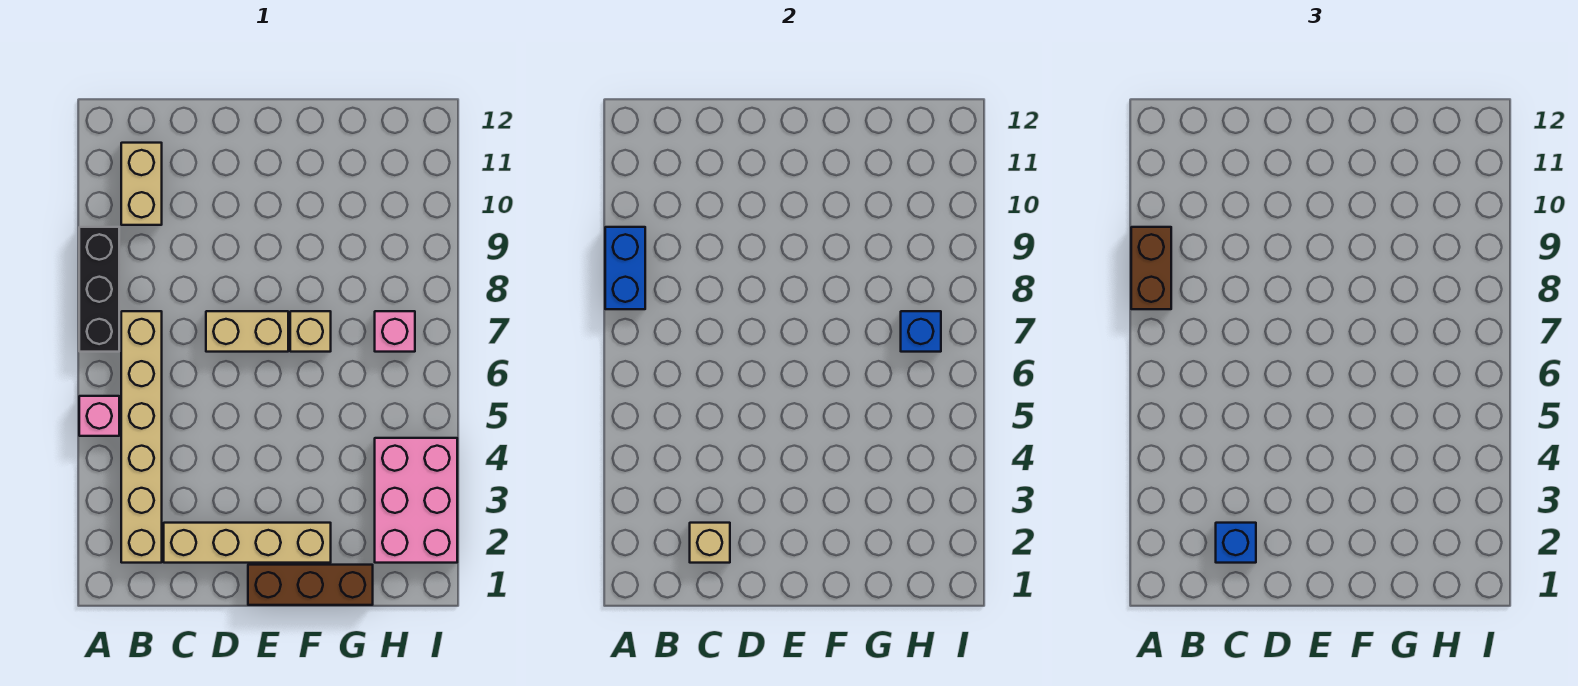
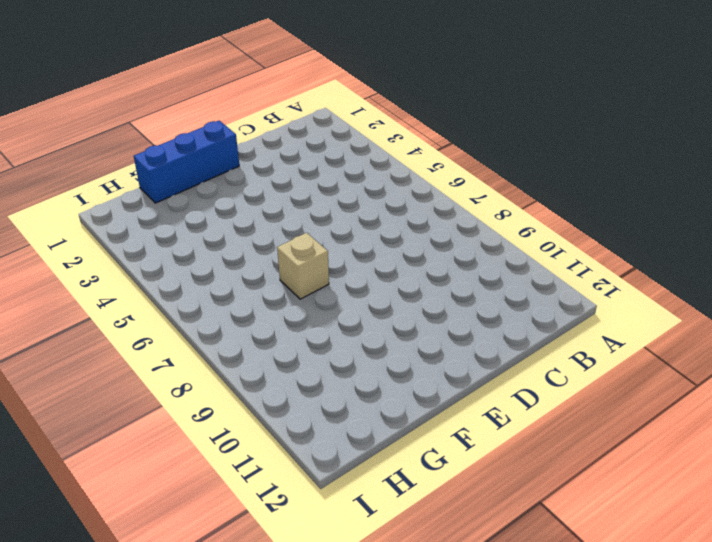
blue brick E1:G1 level 1 -> brown brick E1:G1 level 1
none -> pink brick A5 level 1
none -> black brick A7:A9 level 1
none -> tan brick B2:B7 level 1

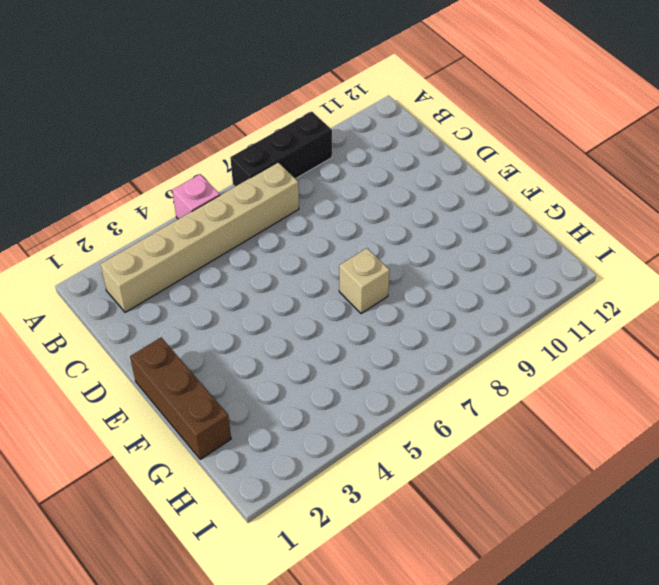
none -> tan brick B10:B11 level 1
none -> tan brick C2:F2 level 1
none -> tan brick D7:E7 level 1

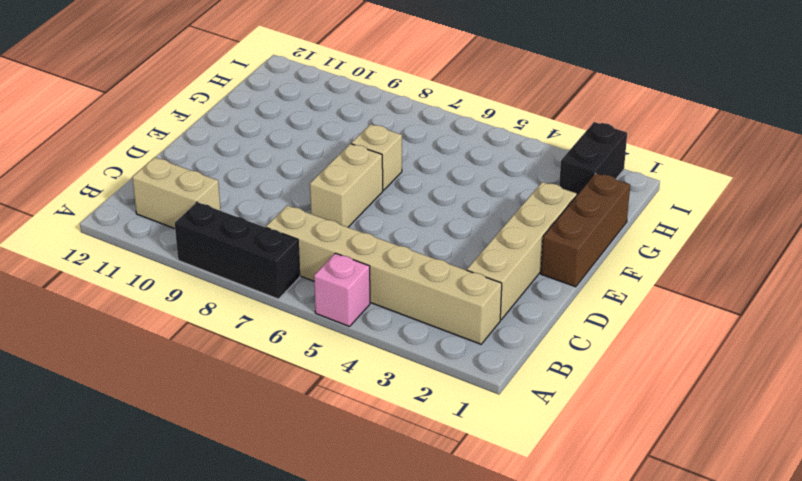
black brick H2:I2 level 1 -> pink brick H2:I4 level 1
none -> pink brick H7 level 1
none -> blue brick A8:A9 level 2
none -> tan brick C2 level 2

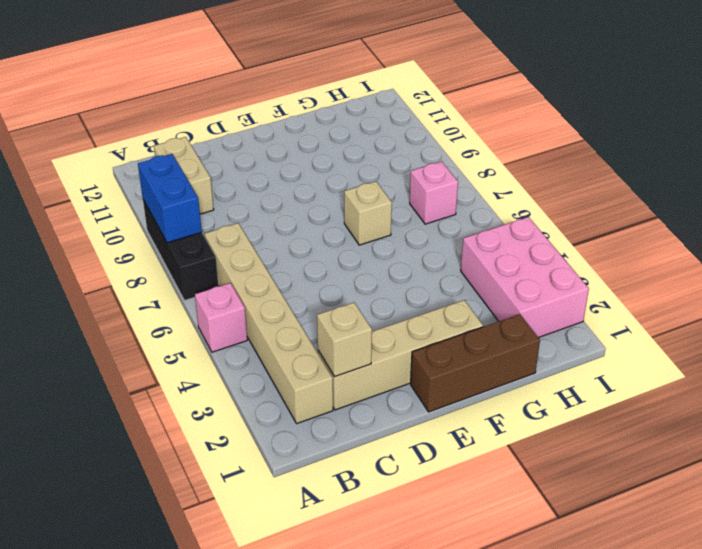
none -> tan brick D7:E7 level 1
none -> blue brick H7 level 2
none -> brown brick A8:A9 level 3

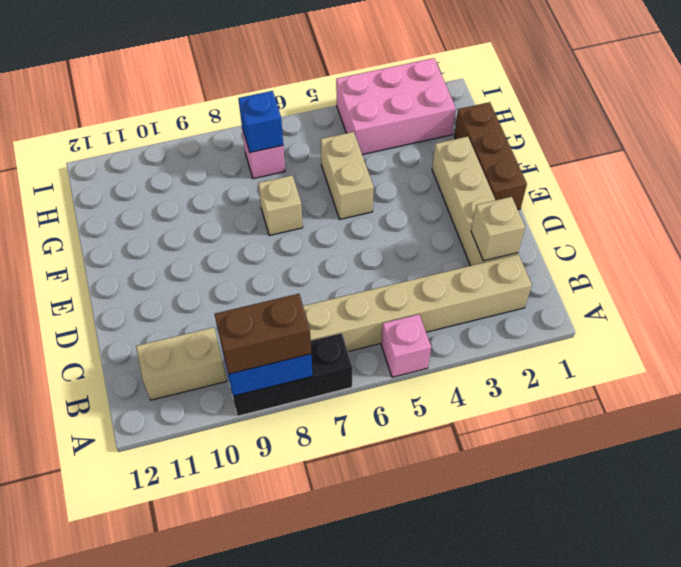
tan brick F5:G5 level 1 -> tan brick D7:E7 level 1
none -> blue brick C2 level 3

